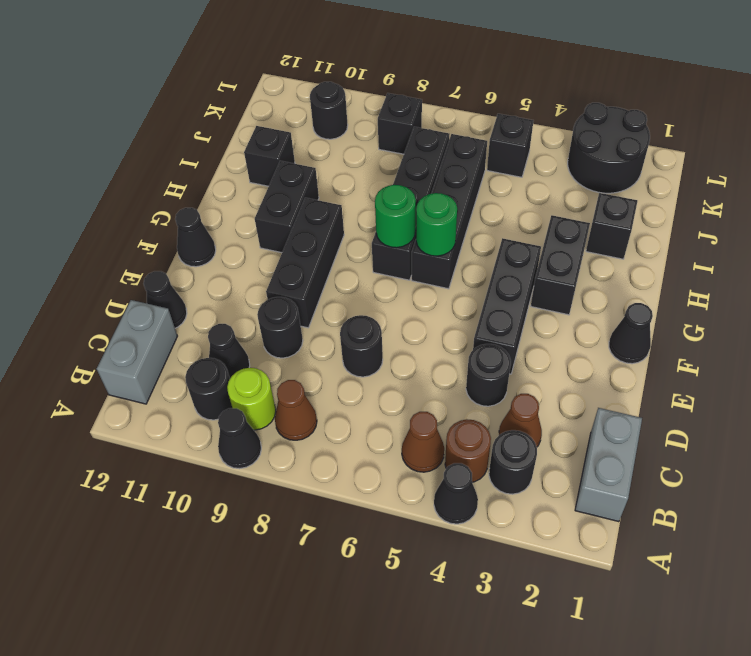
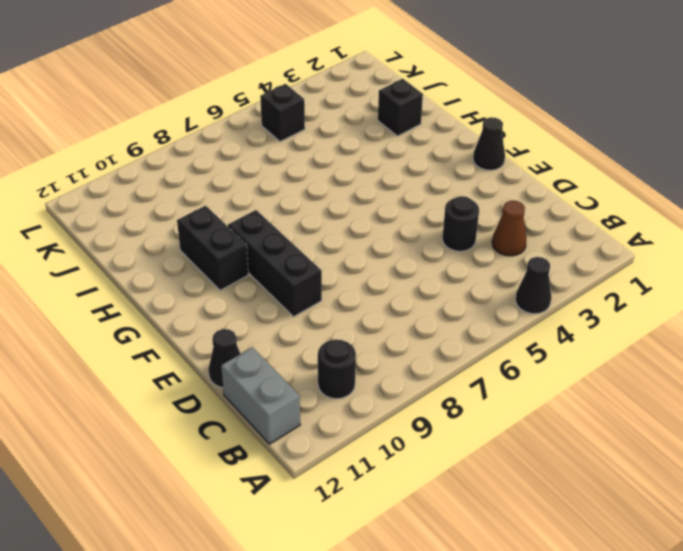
none -> black cone A9 level 1
none -> grey brick B1:C1 level 1
none -> black round brick B3 level 1
none -> brown round brick B4 level 1

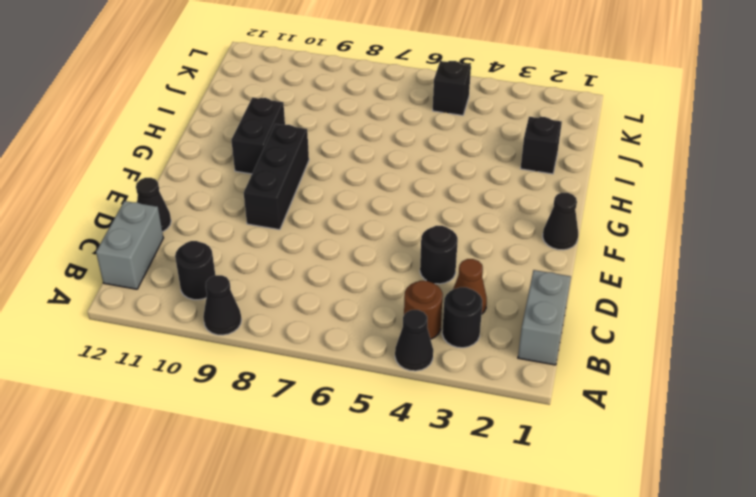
none -> brown cone B5 level 1
none -> brown cone B8 level 1
none -> lime round brick B9 level 1
none -> black cone C10 level 1

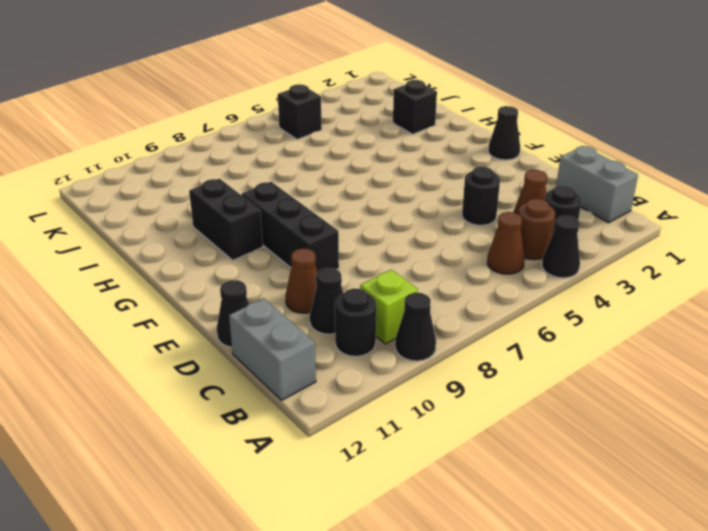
lime brick B9 level 1 -> lime round brick B9 level 1
brown cone D10 level 1 -> brown cone B8 level 1
none -> black round brick D7 level 1
none -> black round brick D9 level 1
none -> black brick E4:G4 level 1
none -> black cone F12 level 1

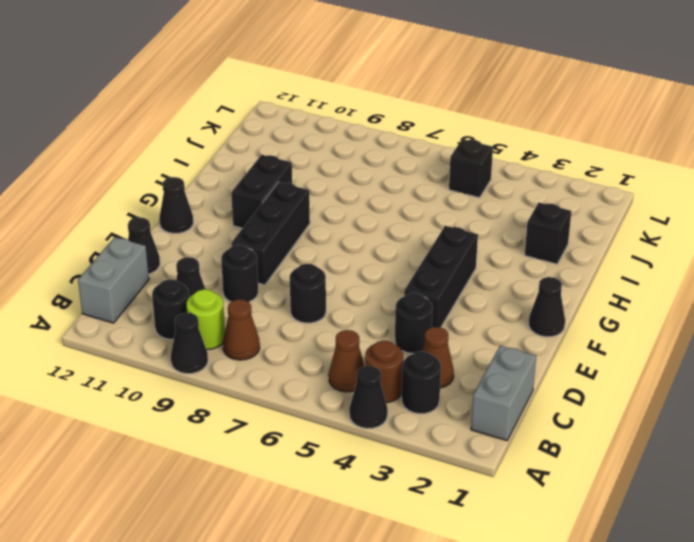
none -> black brick G3:H3 level 1
none -> black brick G6:J6 level 1
none -> black brick G7:J7 level 1
none -> black brick I11 level 1

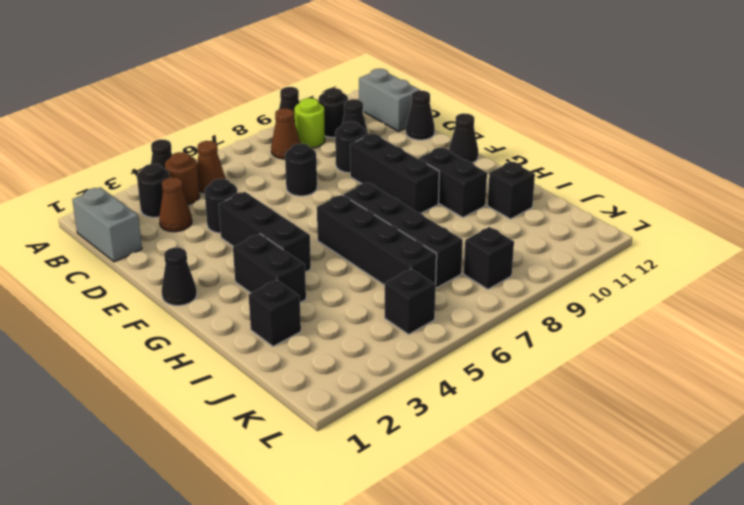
none -> black round brick K2:L3 level 1
none -> black round brick K10 level 1
none -> green round brick G6 level 2
none -> green round brick G7 level 2

